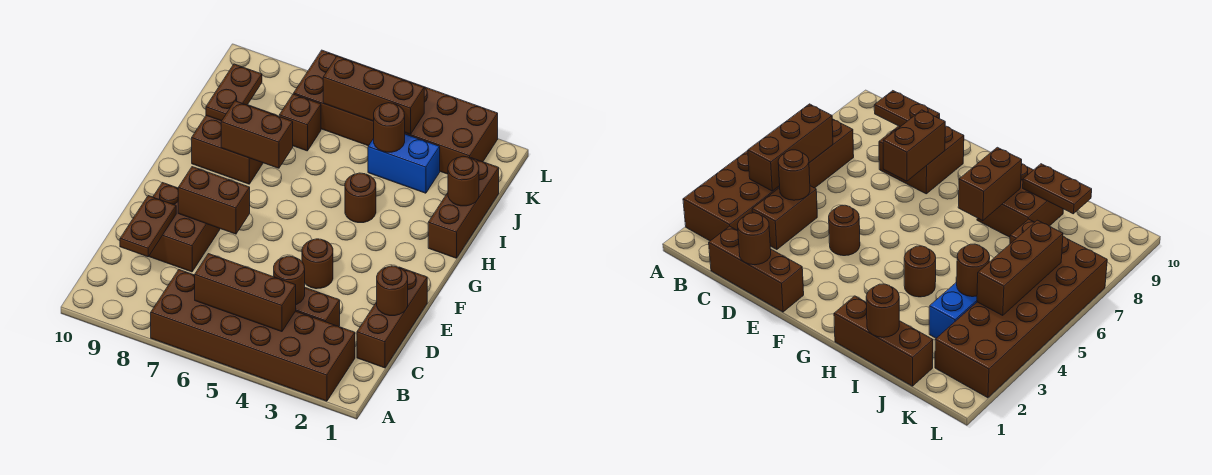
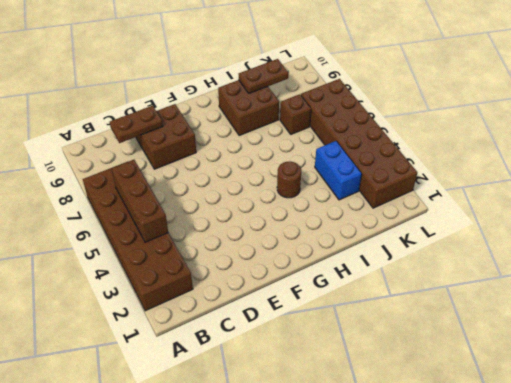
none -> brown brick C1:E1 level 1
none -> brown brick C3:C4 level 1
none -> brown round brick E4 level 1

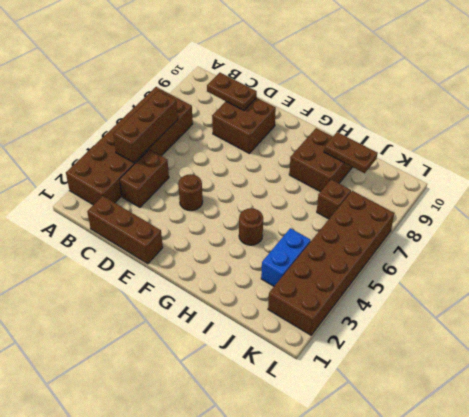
none -> brown brick H1:J1 level 1
none -> brown round brick C4 level 2
none -> brown round brick D1 level 2

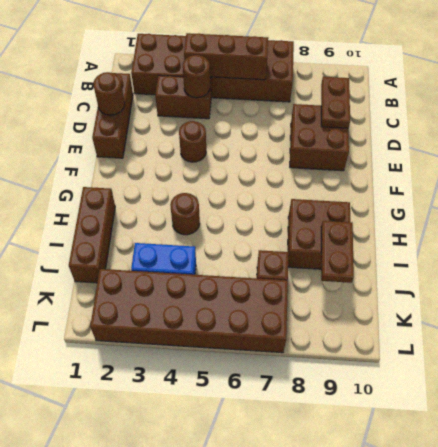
none -> brown brick E7:E8 level 2
none -> brown brick H7:H8 level 2
none -> brown round brick I1 level 2

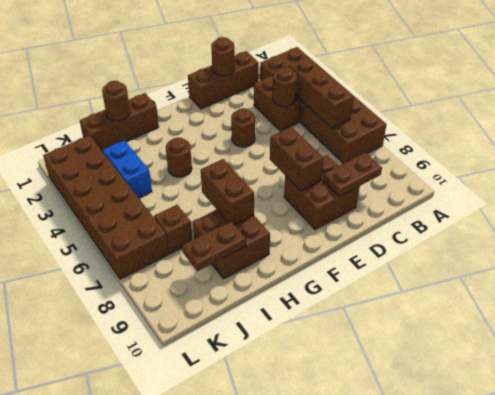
none -> brown round brick J4 level 2
none -> brown brick K4:K6 level 2

